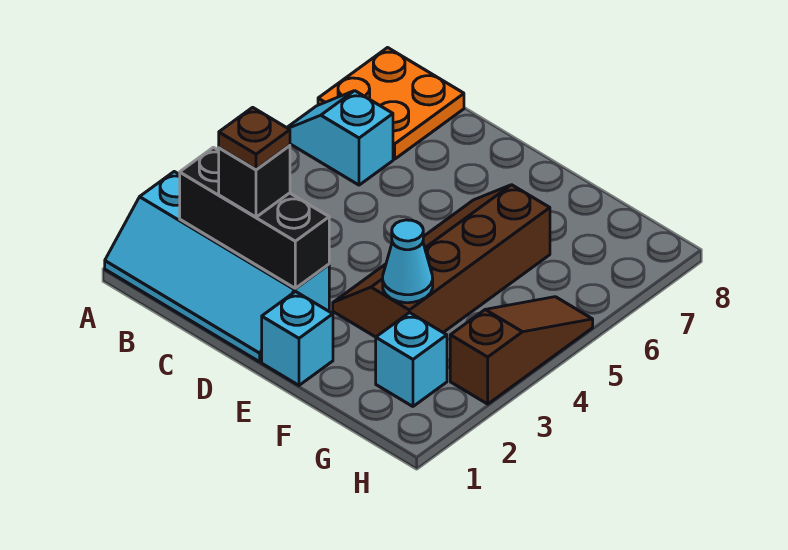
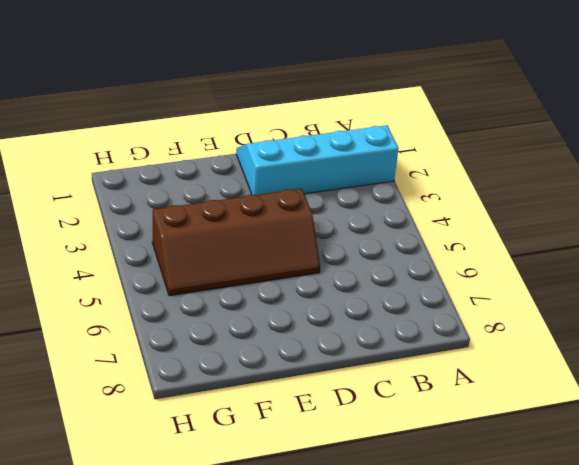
brown slope D4:G5 level 1 top 4 -> brown slope E3:F6 level 1 top F
none -> cyan slope A6:B6 level 1 top B
none -> orange plate A7:B8 level 1

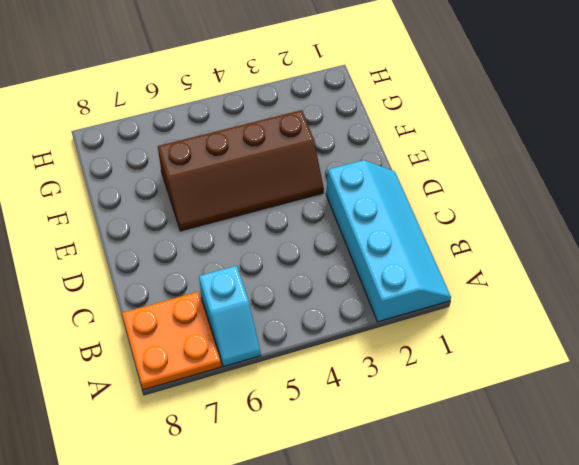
none -> cyan brick E1 level 1
none -> cyan brick G2 level 1

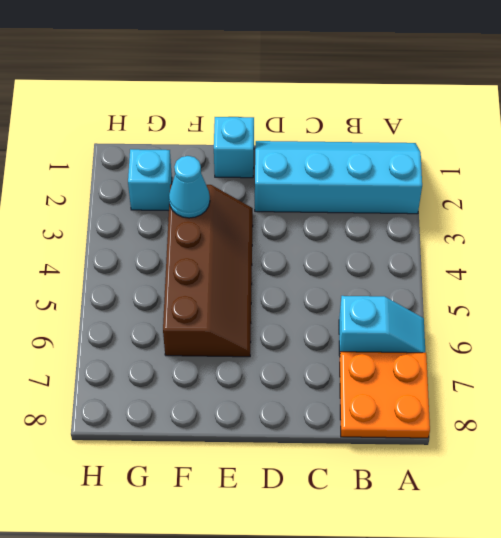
none -> brown slope H3:H5 level 1 top 3
none -> black brick B2:D2 level 2

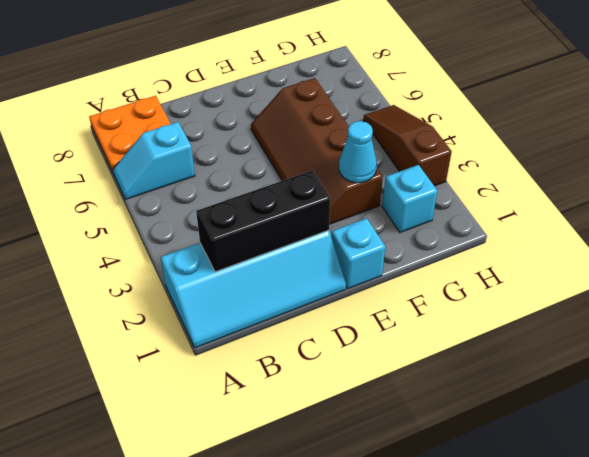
none -> black brick C2 level 3
none -> brown plate C2 level 4

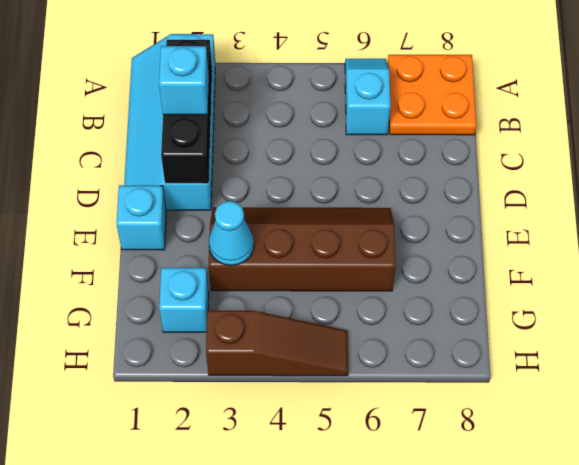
cyan brick C2 level 3 -> black brick C2 level 3
none -> brown plate C2 level 4

